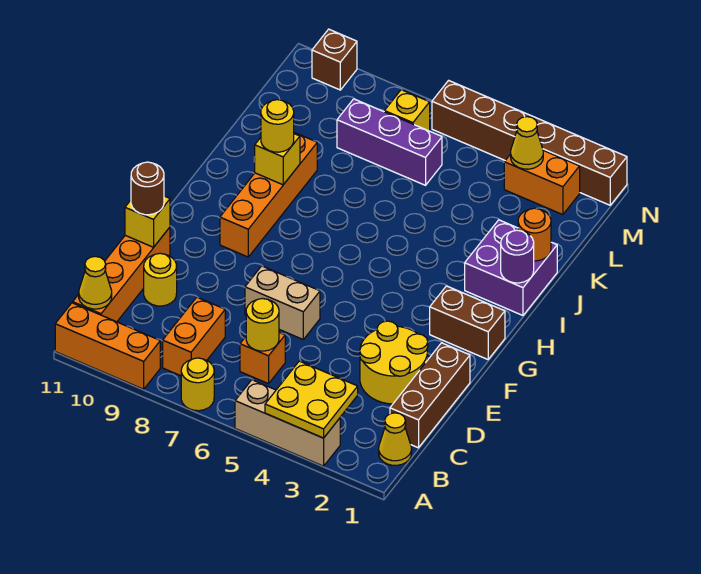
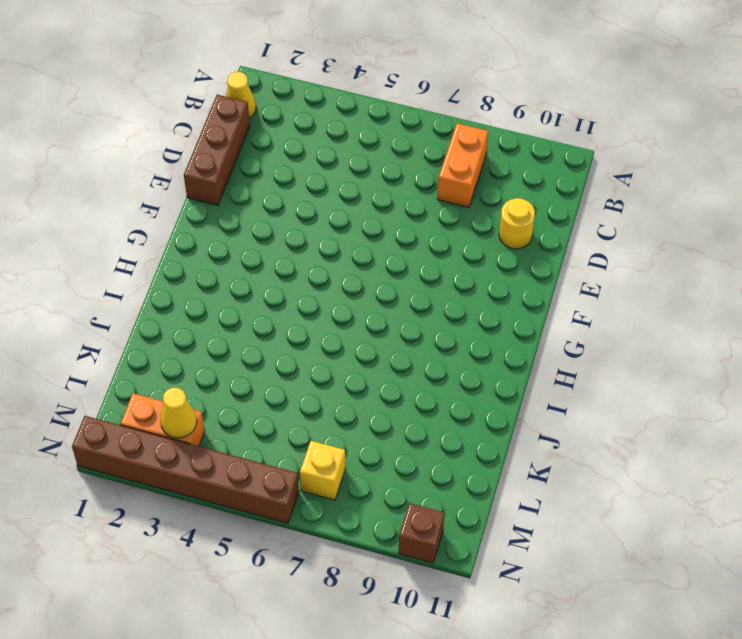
none -> tan brick A3:A5 level 1
none -> yellow round brick A7 level 1
none -> orange brick A9:A11 level 1

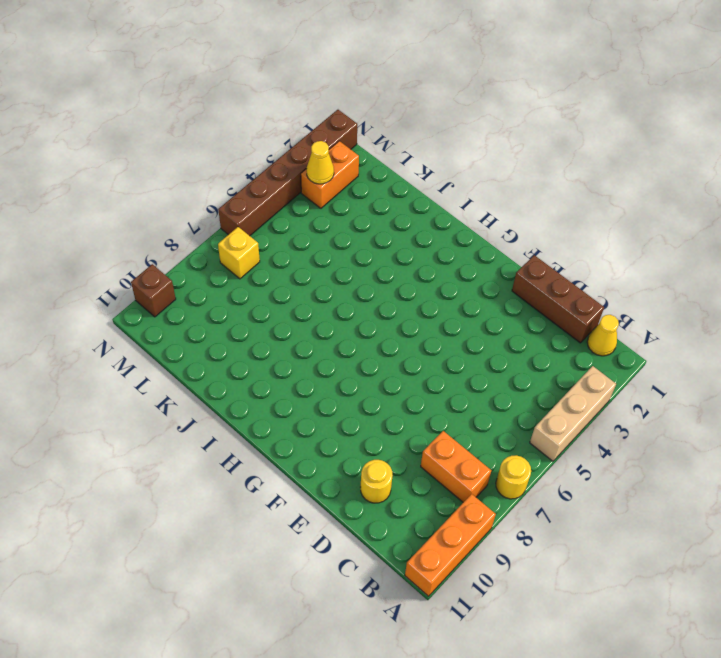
none -> orange brick B11:E11 level 1
none -> orange brick C6 level 1
none -> yellow round brick D2:E3 level 1

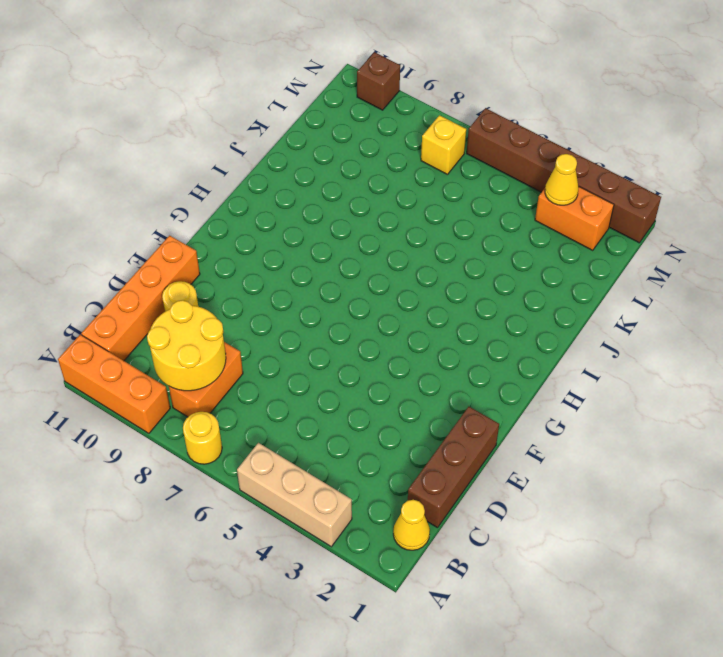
yellow round brick B8:C9 level 2 -> yellow round brick D2:E3 level 1
none -> orange brick C6 level 1
none -> tan brick E6:E7 level 1
none -> brown brick G1:G2 level 1

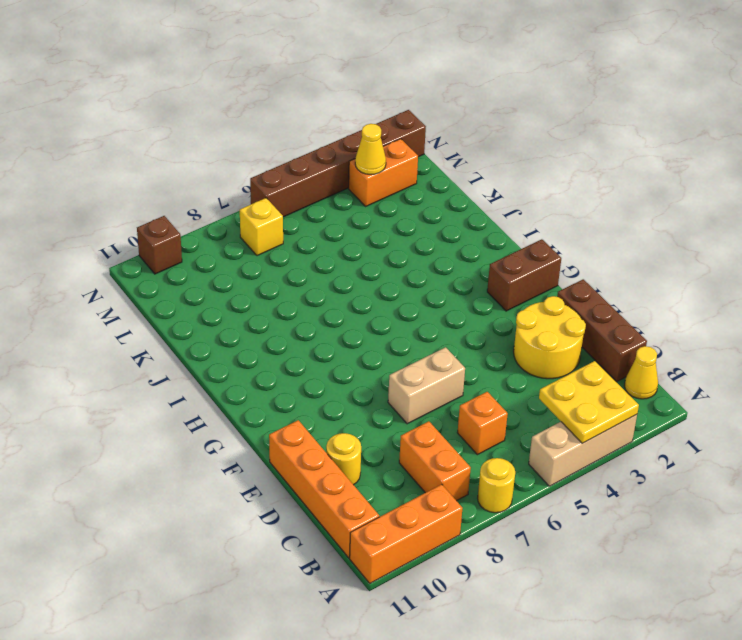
none -> orange brick G9:J9 level 1
none -> purple brick I1:J2 level 1
none -> purple brick L6:L8 level 1

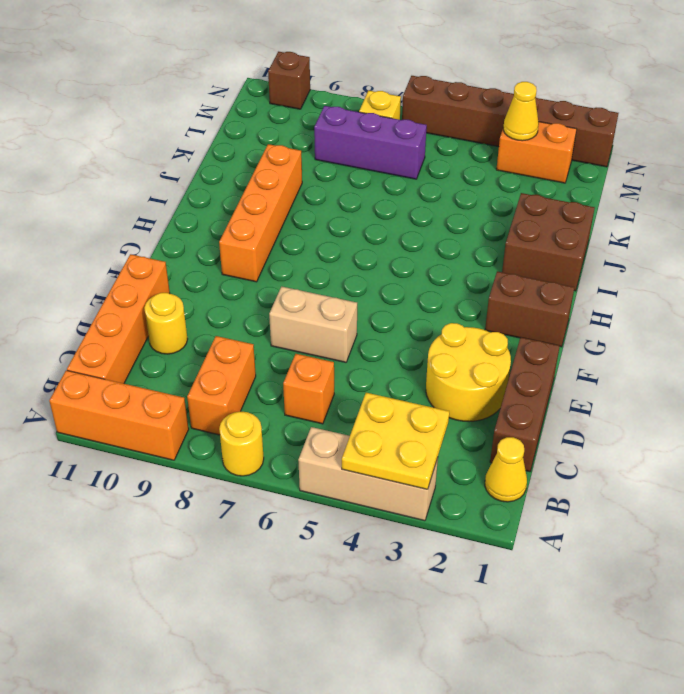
brown brick I1:J2 level 1 -> purple brick I1:J2 level 1
none -> yellow cone B11 level 2
none -> yellow round brick C6 level 2
none -> yellow brick E11 level 2

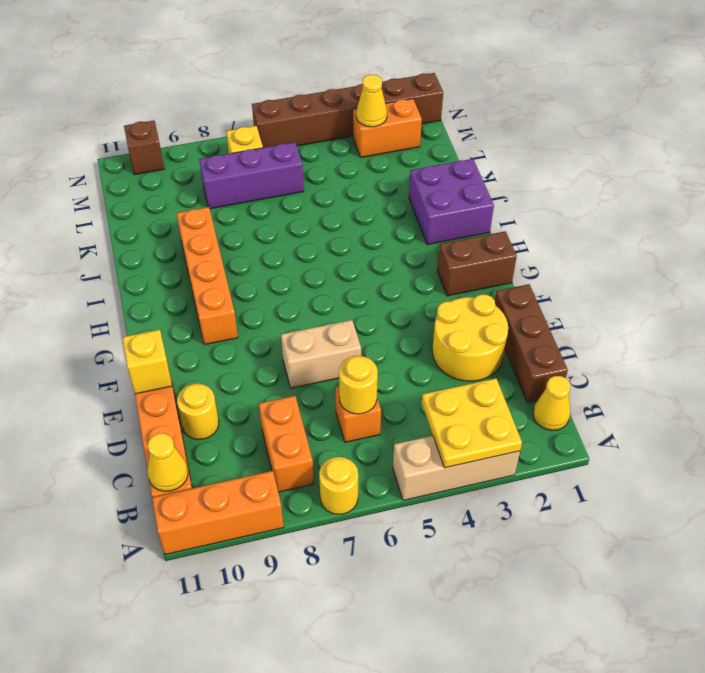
none -> purple round brick I1 level 2
none -> yellow brick I9 level 2
none -> orange round brick J1 level 2

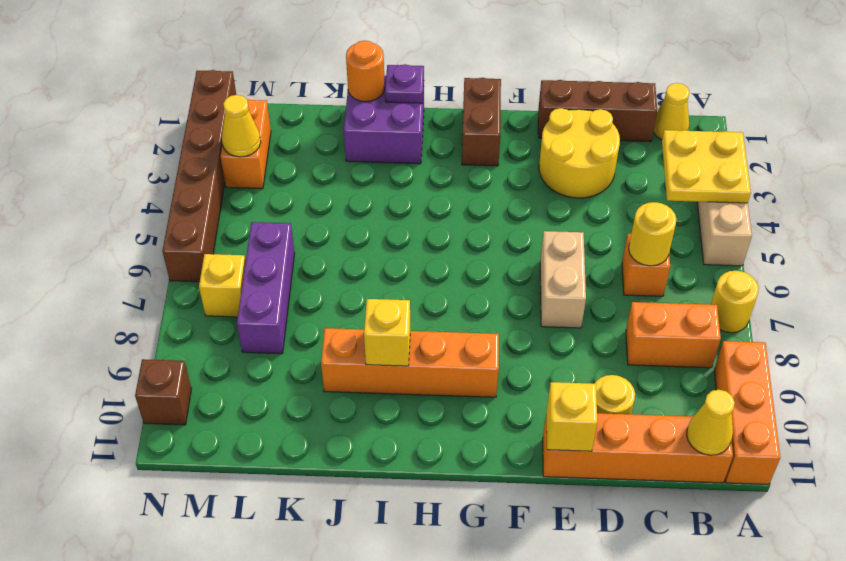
purple plate I1 level 2 -> purple round brick I1 level 2
none -> brown round brick E11 level 3
none -> yellow round brick I9 level 3

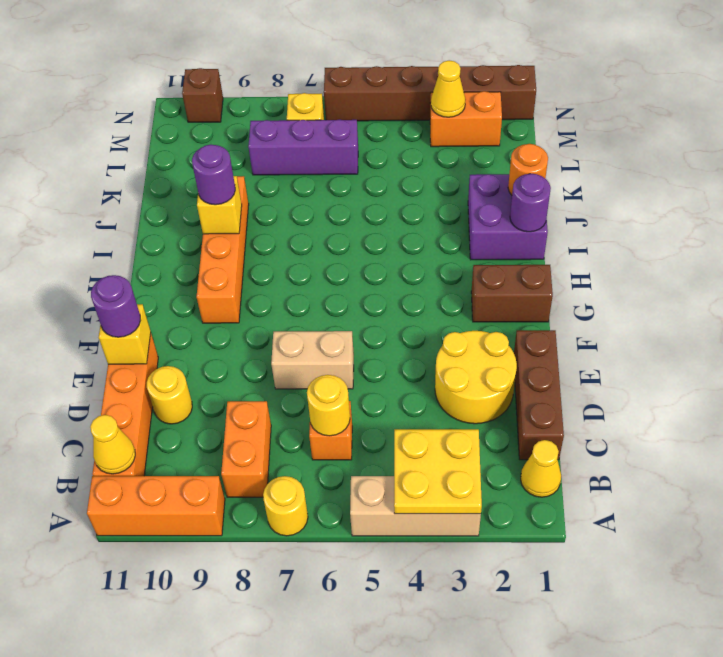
purple round brick E11 level 3 -> brown round brick E11 level 3
purple round brick I9 level 3 -> yellow round brick I9 level 3

